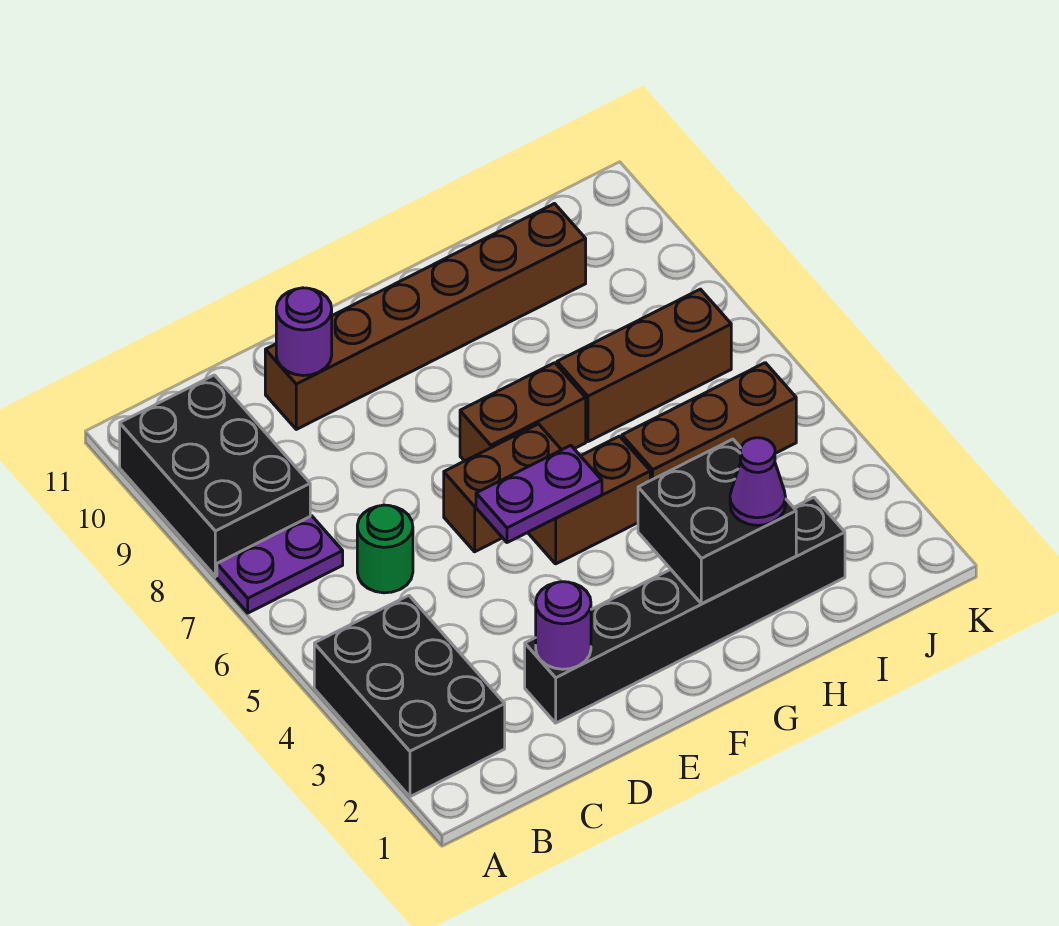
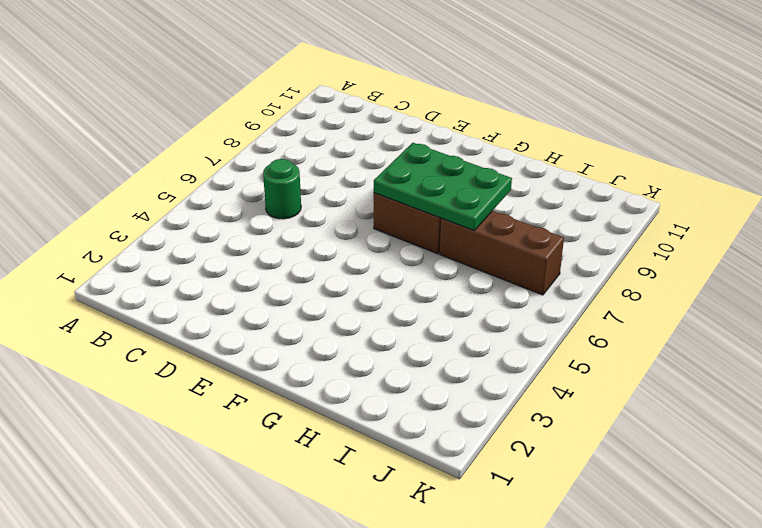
green plate F7:H8 level 2 -> none
none -> black brick A2:B4 level 1
none -> purple plate A7:B7 level 1
none -> black brick A8:B10 level 1

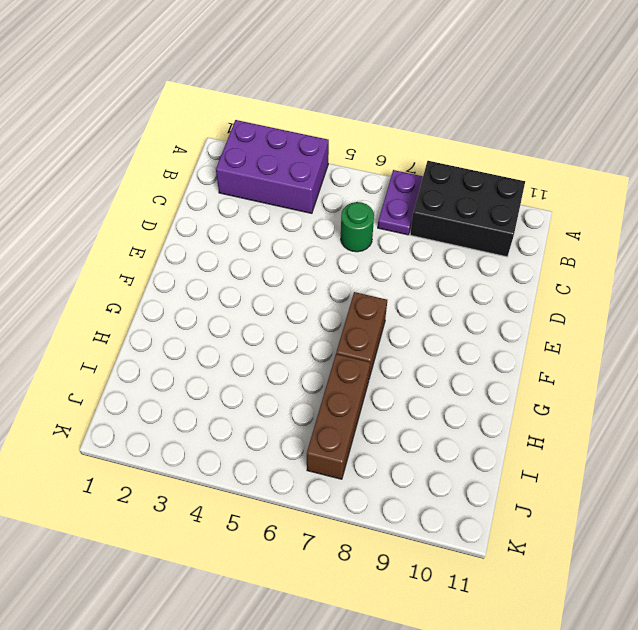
purple brick A2:B4 level 1 -> black brick A2:B4 level 1
none -> black brick D2:I2 level 1
none -> brown brick D10:I10 level 1
none -> brown brick E6:F6 level 1

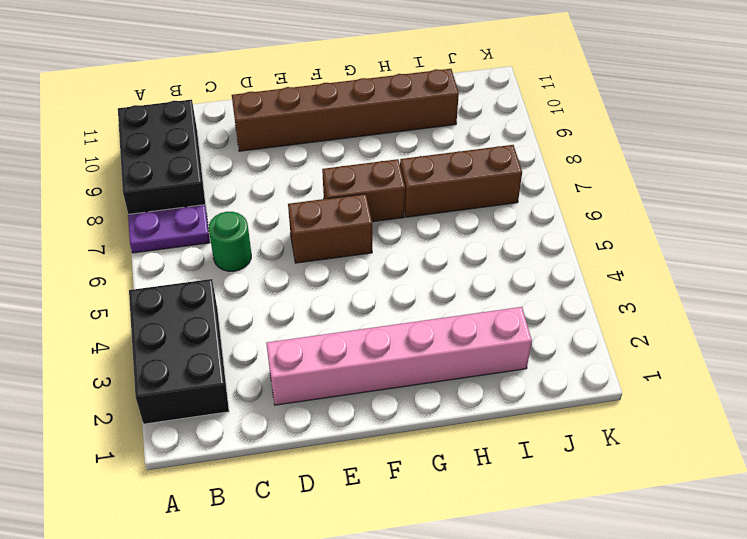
pink brick D2:I2 level 1 -> black brick D2:I2 level 1
none -> brown brick F5:G5 level 1
none -> brown brick H5:J5 level 1
none -> purple round brick D2 level 2

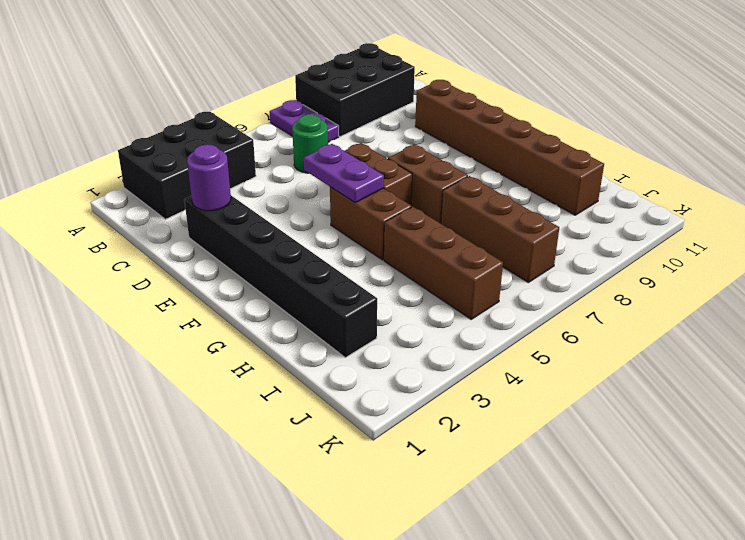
none -> purple round brick D10 level 2
none -> black brick G2:H3 level 2
none -> purple cone H2 level 3

